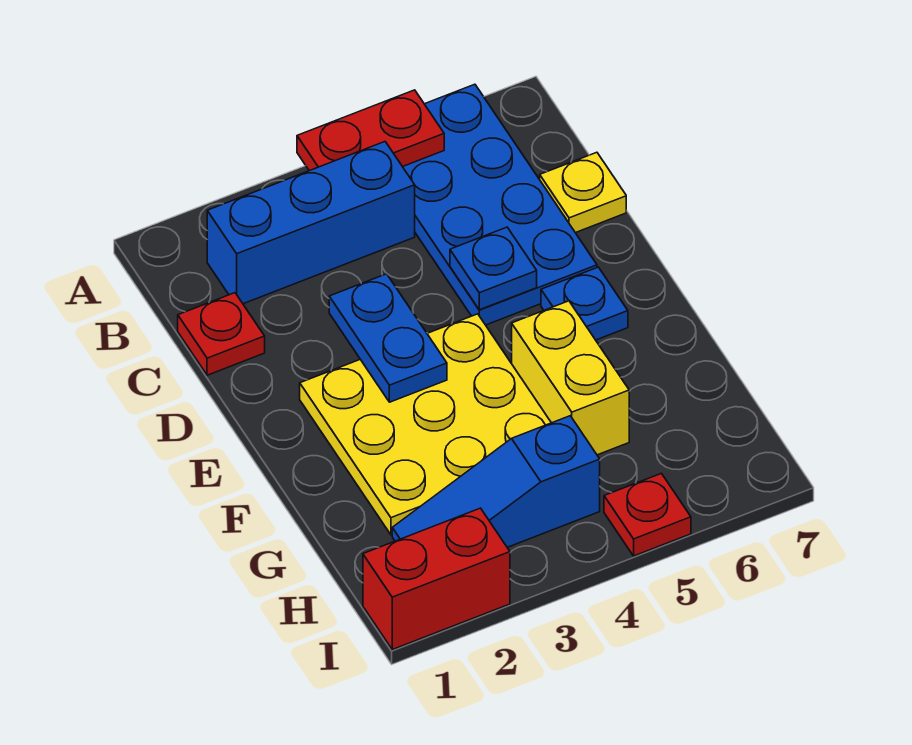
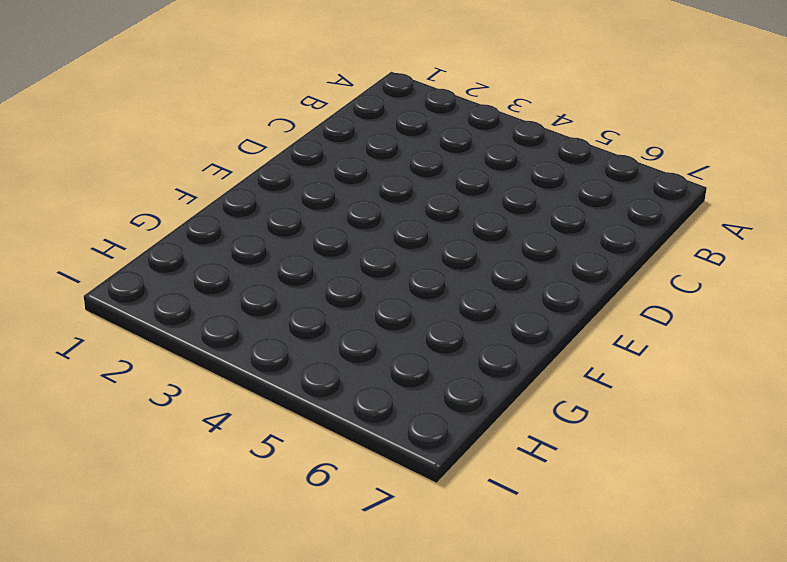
none -> blue plate A5:D6 level 1
none -> blue brick B2:B4 level 1
none -> red plate C1 level 1

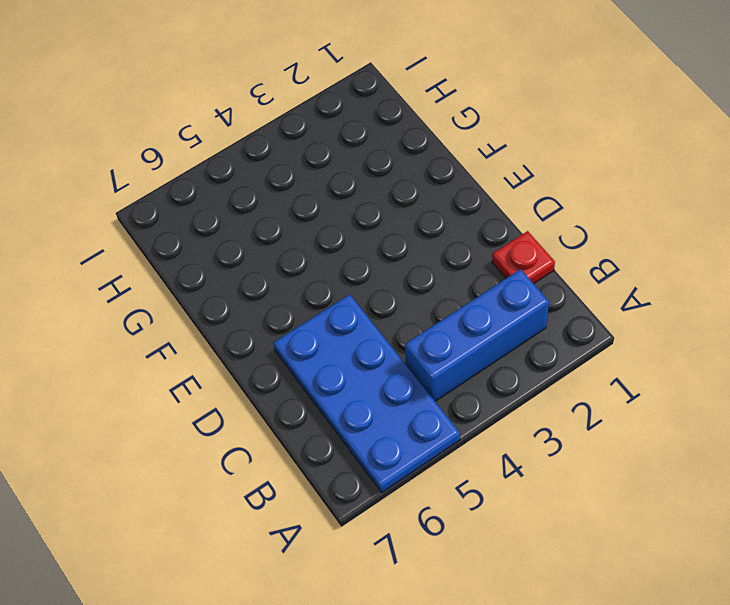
none -> yellow plate C7 level 1
none -> yellow plate E2:G4 level 1
none -> blue plate E6 level 1

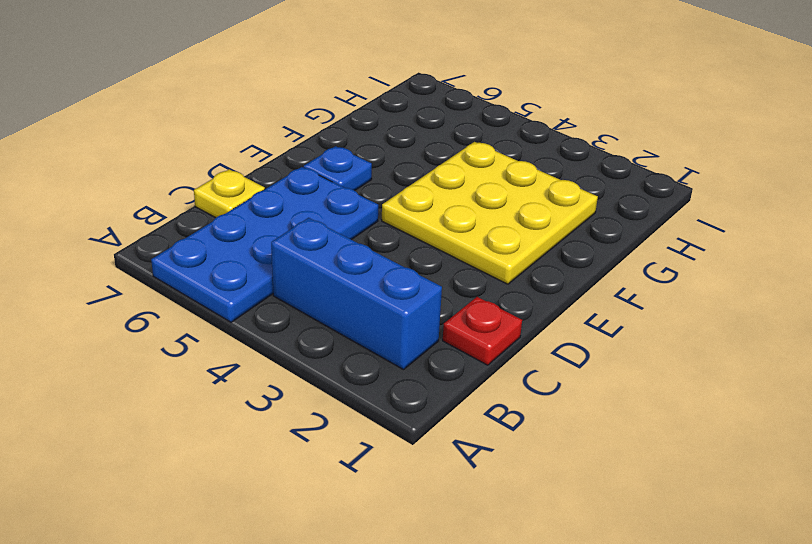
none -> yellow brick F5:G5 level 1
none -> blue slope H2:H4 level 1 top 4
none -> red brick I1:I2 level 1

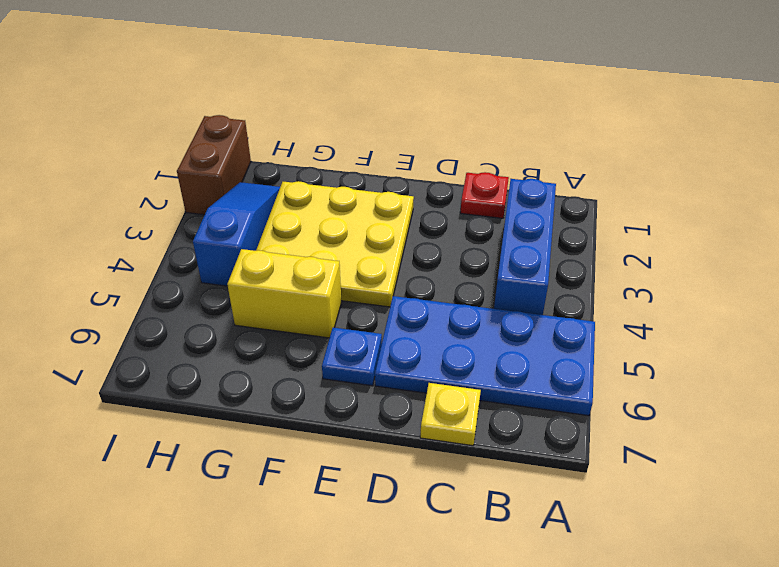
brown brick I1:I2 level 1 -> red brick I1:I2 level 1
none -> red plate I5 level 1
none -> red plate A4:A5 level 2
none -> blue plate D3:E3 level 2

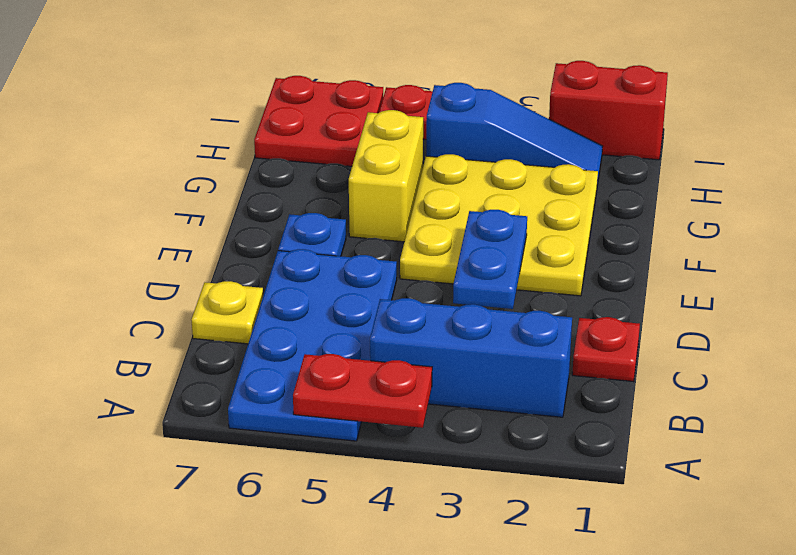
red plate H6:I7 level 1 -> none
none -> blue plate D5 level 2

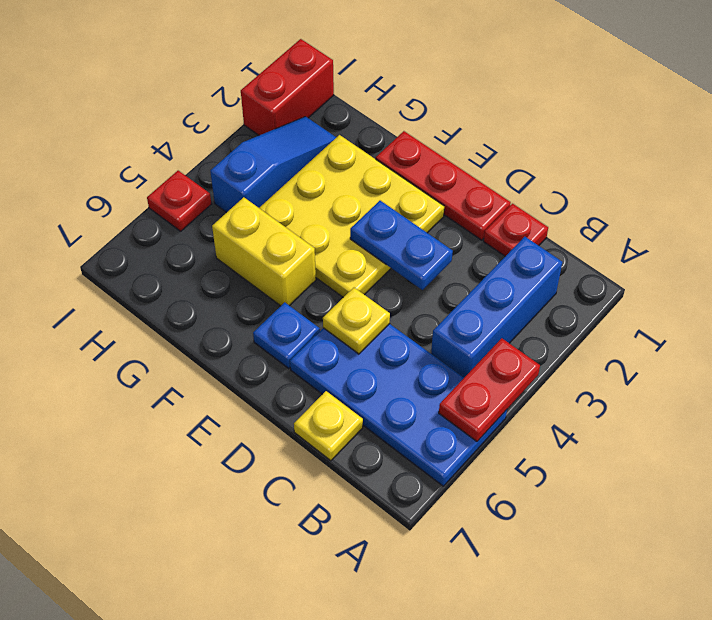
red plate D1:F1 level 1 -> none
yellow plate D5 level 2 -> blue plate D5 level 2

